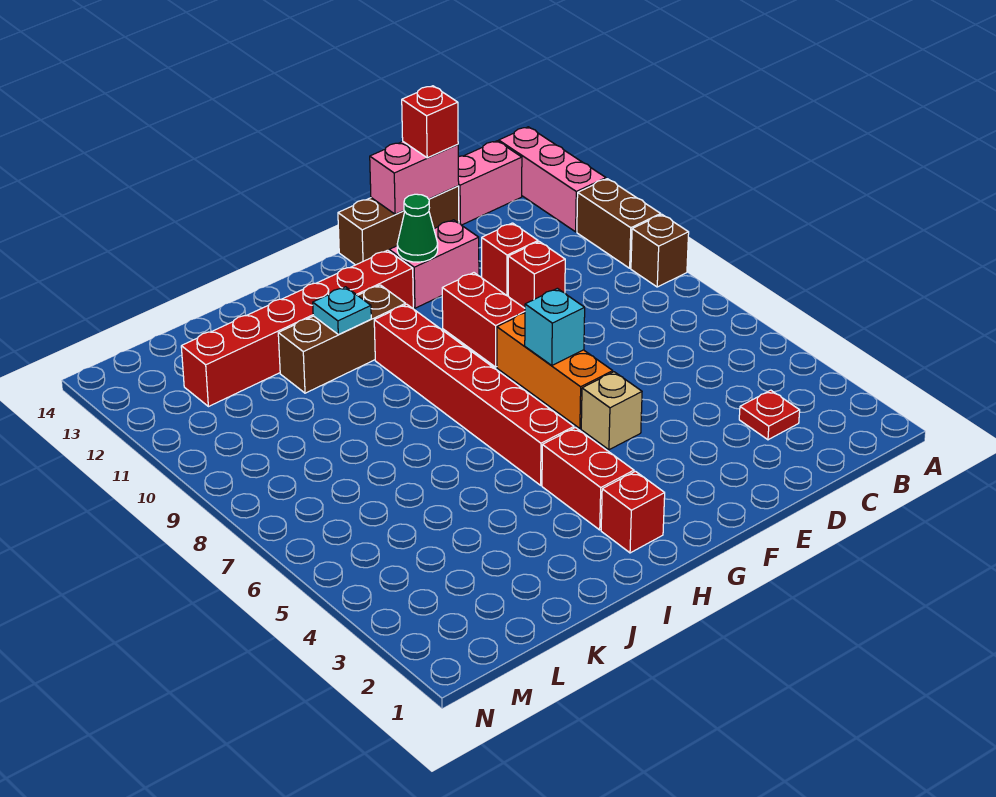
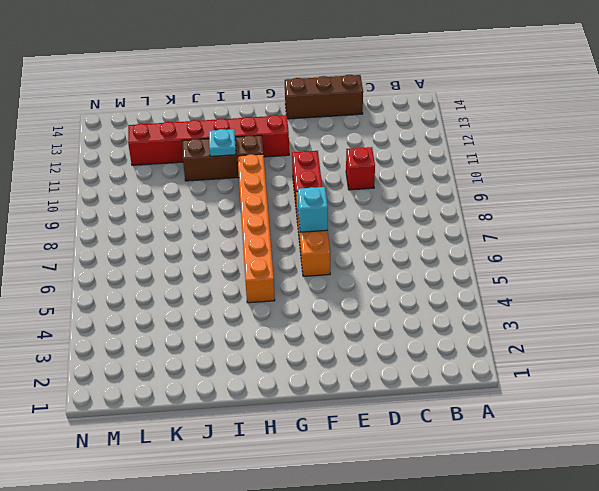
orange brick H5:H10 level 1 -> red brick H5:H10 level 1
none -> brown brick A9 level 1
none -> brown brick A10:A11 level 1
none -> pink brick A12:A14 level 1

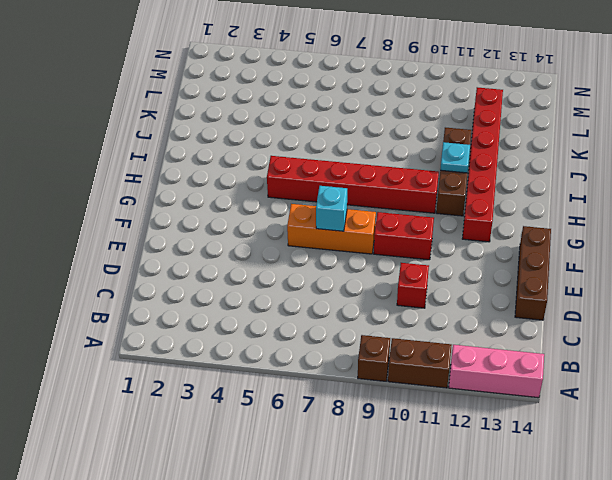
none -> pink brick B14:C14 level 1
none -> red plate C3 level 1
none -> red brick D11 level 1

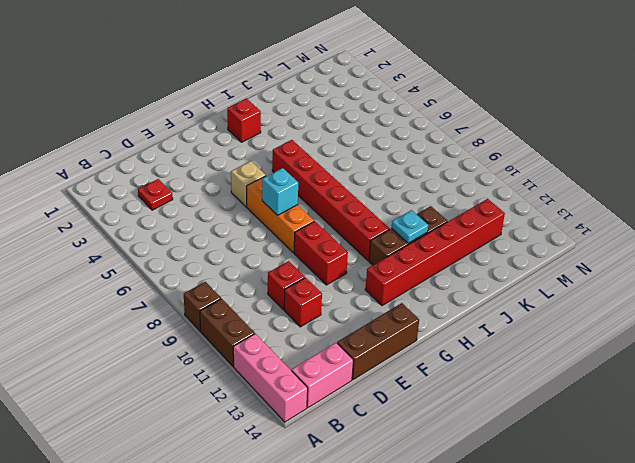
none -> pink brick E12:F12 level 1
none -> red brick H3:H4 level 1
none -> pink brick D14:E14 level 2

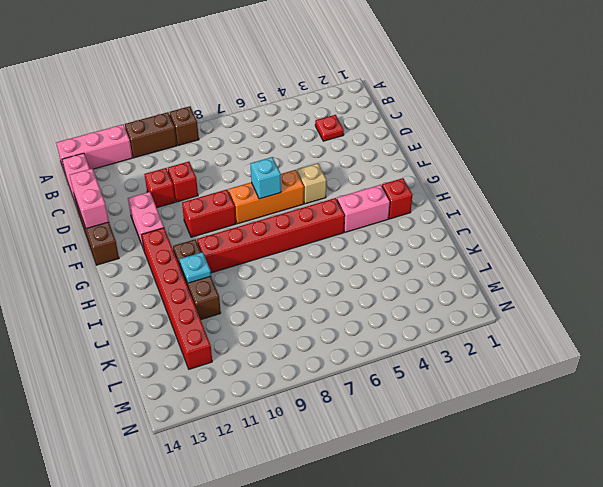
pink brick H3:H4 level 1 -> red brick H3:H4 level 1
none -> green cone F12 level 2
none -> red brick D14 level 3

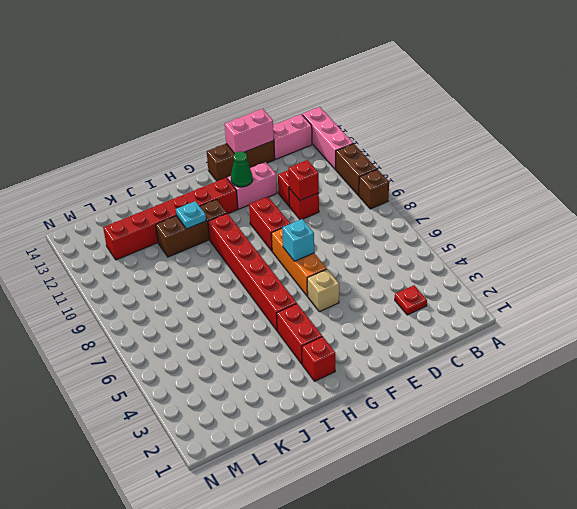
red brick D10 level 2 -> red brick D14 level 3

